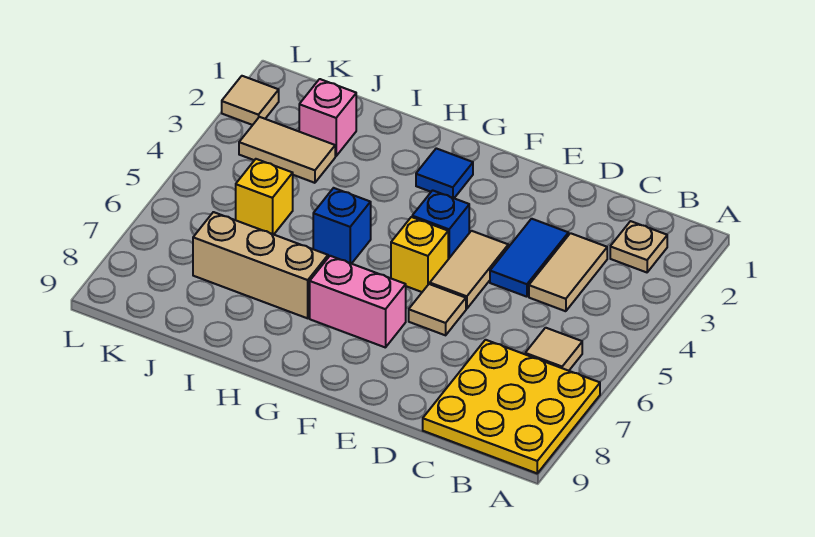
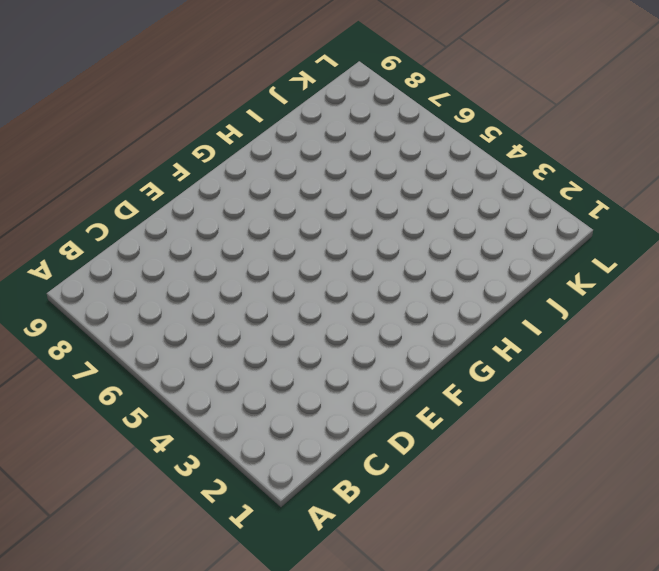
none -> yellow plate A7:C9 level 1
none -> tan plate B2 level 1
none -> tan tile B6 level 1

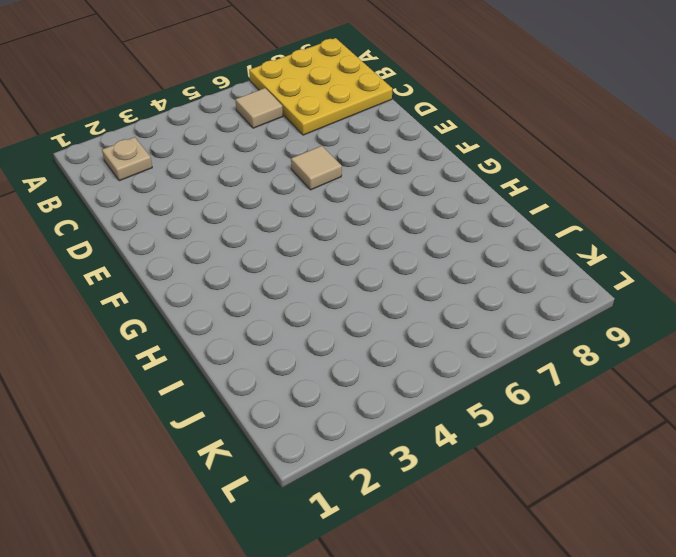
none -> tan tile C3:C4 level 1
none -> blue tile D3:D4 level 1
none -> tan tile E4:E5 level 1

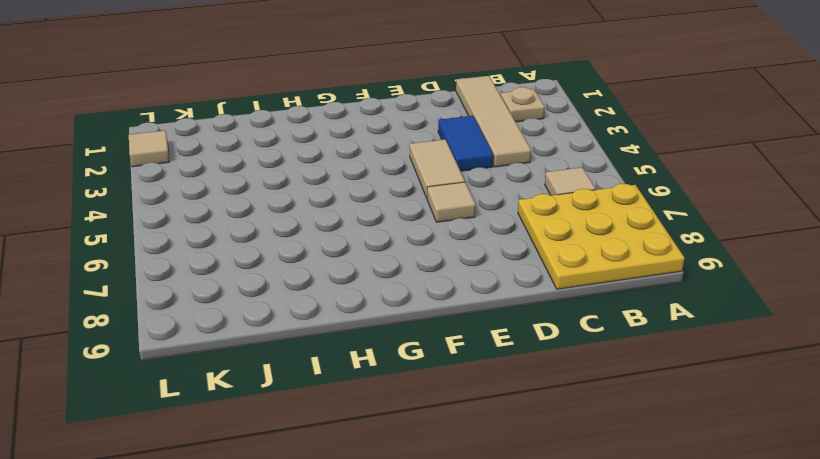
tan tile C1:C4 level 1 -> tan tile C3:C4 level 1
none -> blue brick F4 level 1
none -> yellow brick F5 level 1
none -> pink brick F7:G7 level 1

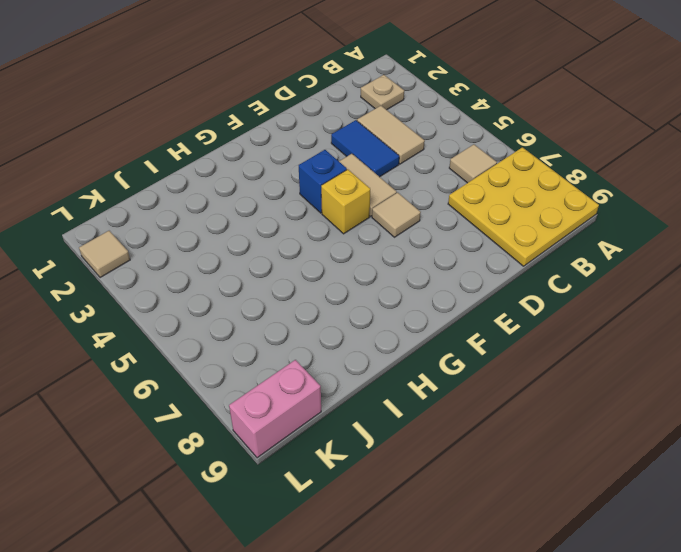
pink brick K9:L9 level 1 -> pink brick F7:G7 level 1
none -> blue tile G2 level 1
none -> blue brick H5 level 1
none -> tan brick H7:J7 level 1

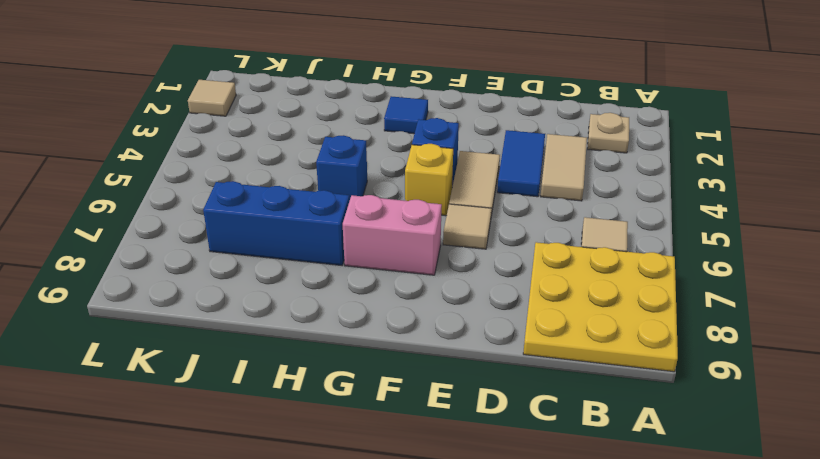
blue brick H7:J7 level 1 -> tan brick H7:J7 level 1
none -> pink brick J2 level 1
none -> tan tile J3:K3 level 1
none -> yellow brick J5 level 1

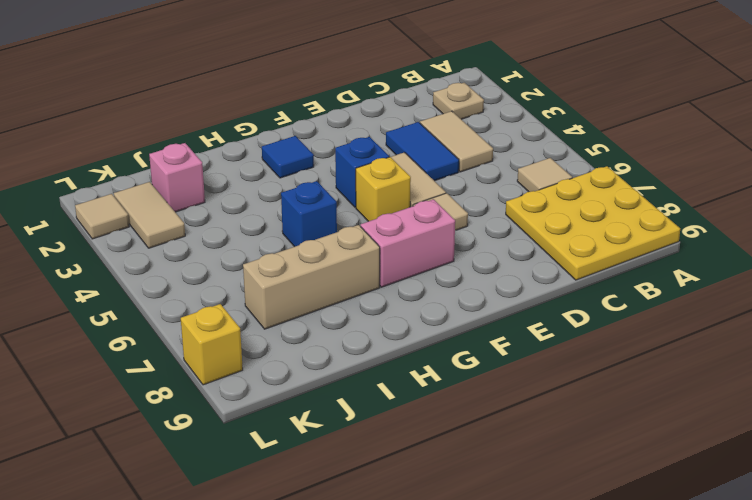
tan tile K2:K3 level 1 -> tan tile J3:K3 level 1
yellow brick L8 level 1 -> yellow brick J5 level 1

